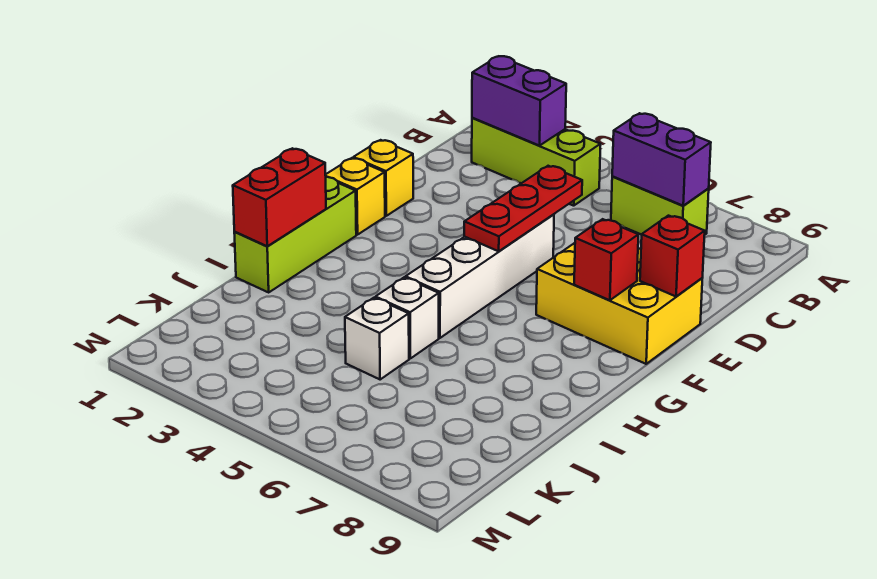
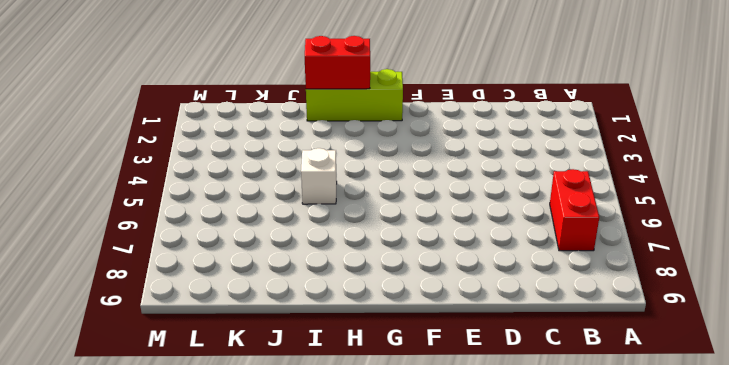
red brick B6:B7 level 1 -> lime brick B6:B7 level 1
none -> lime brick B2:B4 level 1
none -> yellow brick E1 level 1
none -> white brick E5:H5 level 1

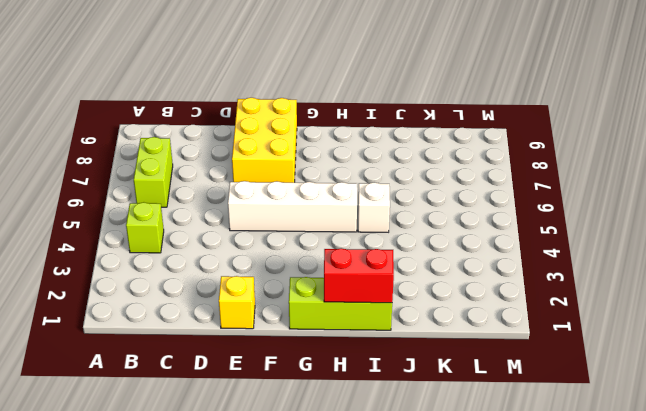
lime brick B4 level 1 -> lime brick B2:B4 level 1
none -> yellow brick F1 level 1
none -> white brick J5 level 1
none -> purple brick B2:B3 level 2

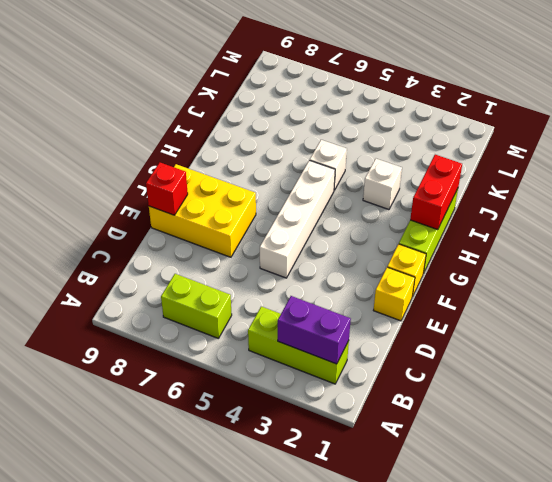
white brick I3 level 1 -> white brick J5 level 1
none -> purple brick B6:B7 level 2
none -> red plate D5:F5 level 2
none -> red brick F8 level 2

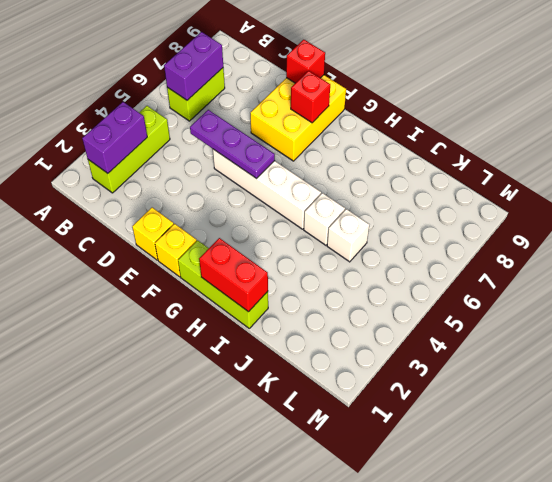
purple plate D5:F5 level 2 -> red plate D5:F5 level 2

